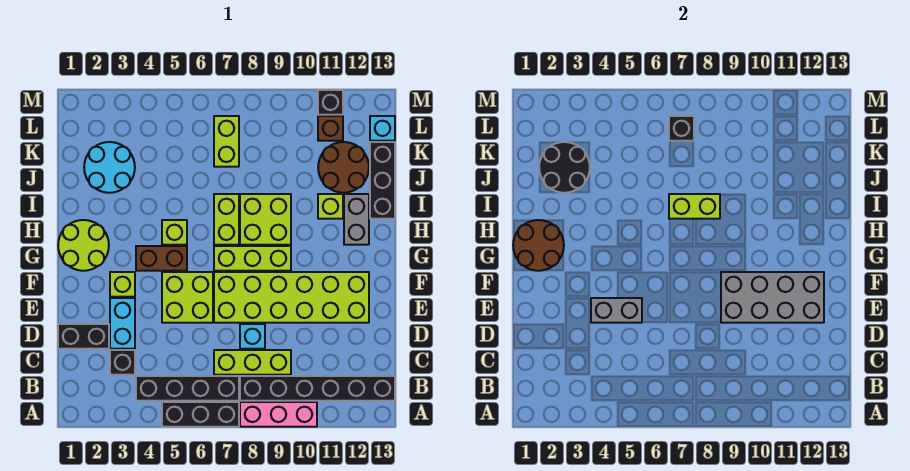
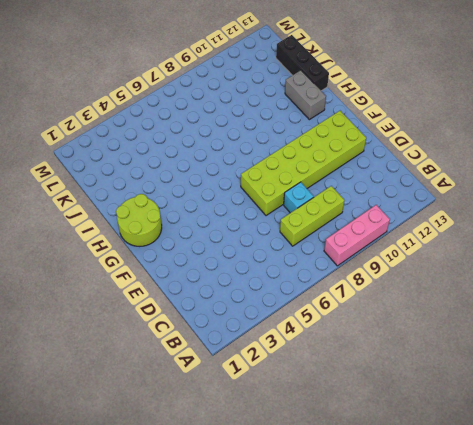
none -> black brick A5:A7 level 1
none -> black brick B4:B7 level 1
none -> black brick B8:B13 level 1
none -> black brick C3 level 1

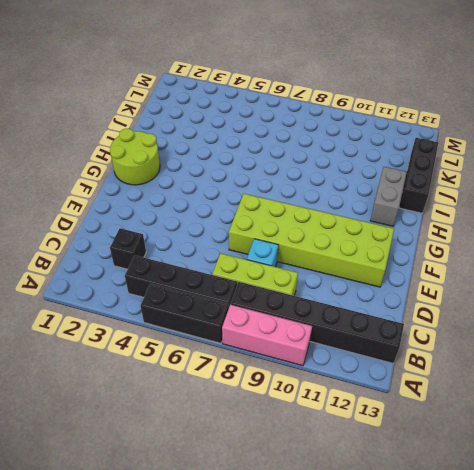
none -> black brick D1:D2 level 1
none -> cyan brick D3:E3 level 1
none -> lime brick E5:F6 level 1
none -> lime brick F3 level 1

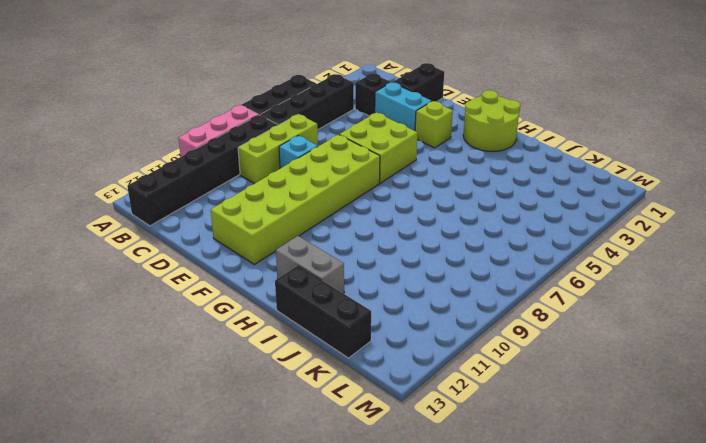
none -> brown brick G4:G5 level 1
none -> lime brick G7:G9 level 1
none -> lime brick H5 level 1
none -> lime brick H7:I7 level 1

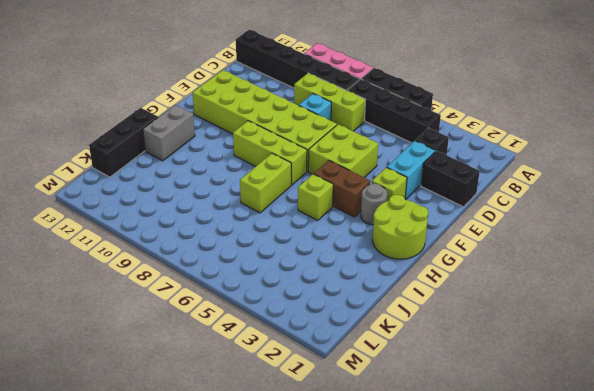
grey round brick G3 level 1 -> none
none -> lime brick H8:I9 level 1
none -> lime brick I11 level 1
none -> cyan round brick J2:K3 level 1
none -> brown round brick J11:K12 level 1

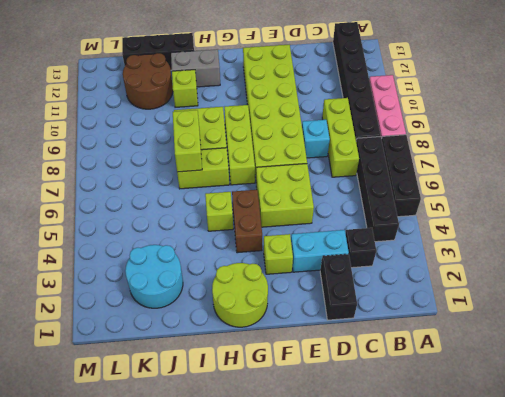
none -> lime brick K7:L7 level 1
none -> brown brick L11 level 1
none -> cyan brick L13 level 1
none -> black brick M11 level 1

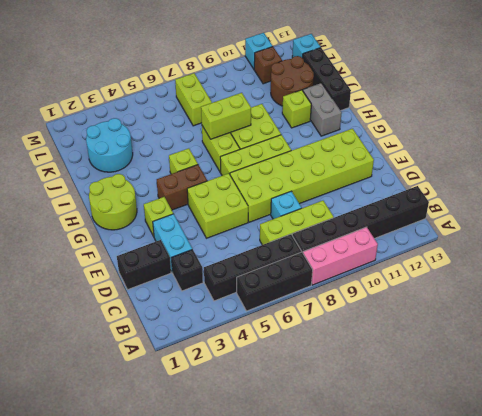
cyan brick M11 level 1 -> black brick M11 level 1
none -> grey brick E4:E5 level 2
none -> grey brick E9:F12 level 2
none -> brown round brick G1:H2 level 2
none -> black round brick J2:K3 level 2

